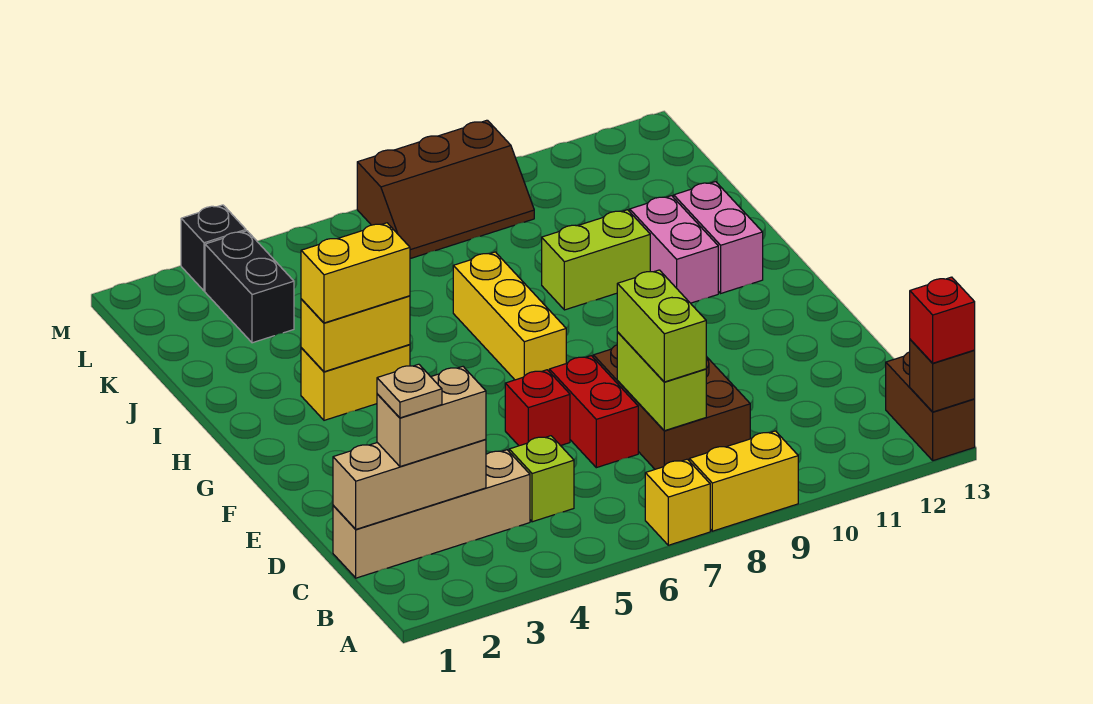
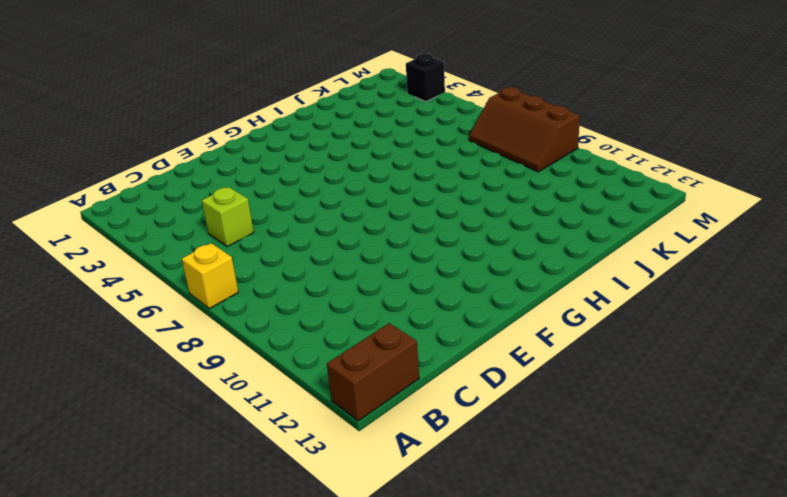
none -> yellow brick A8:A9 level 1
none -> tan brick C1:C4 level 1
none -> brown brick C8:E9 level 1

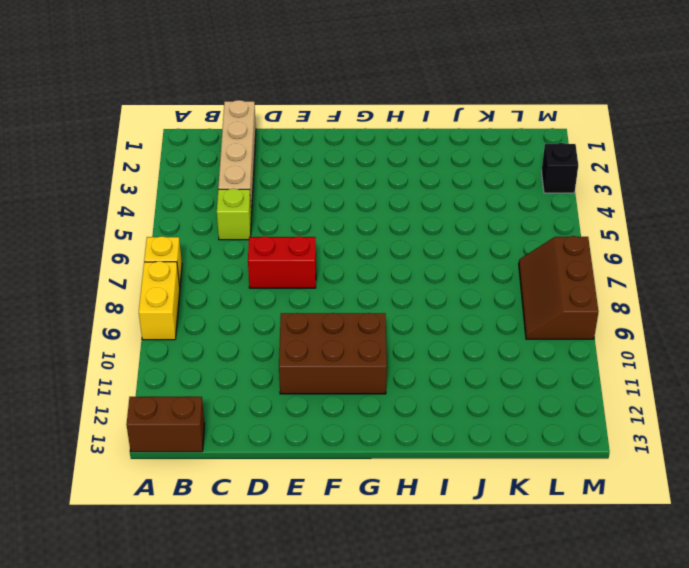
brown brick E10:G11 level 1 -> brown brick C8:E9 level 1
none -> red brick E6 level 1
none -> yellow brick G7:I7 level 1
none -> yellow brick H3:H4 level 1

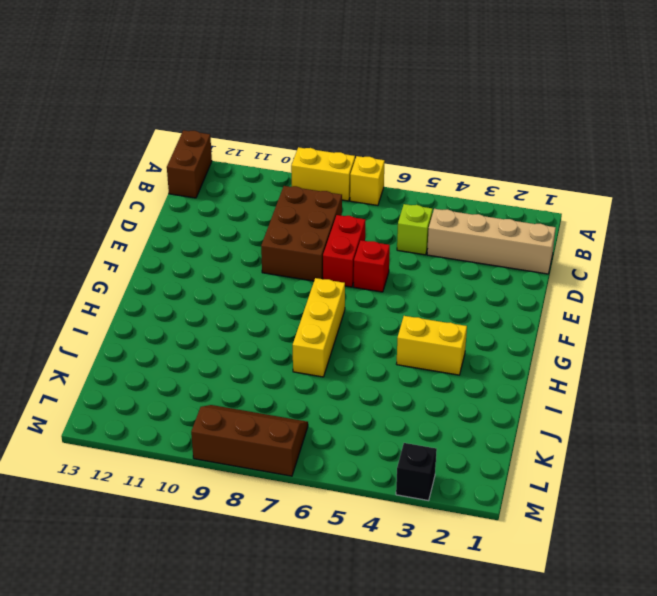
none -> pink brick H11:I11 level 1
none -> pink brick H12:I12 level 1
none -> lime brick I9:I10 level 1

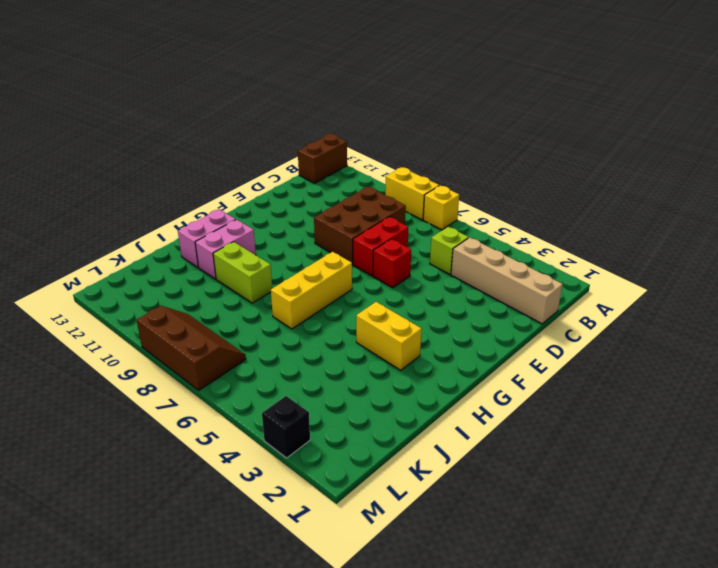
none -> black brick K3:L3 level 1
none -> brown brick A13 level 2
none -> tan brick C1:C3 level 2

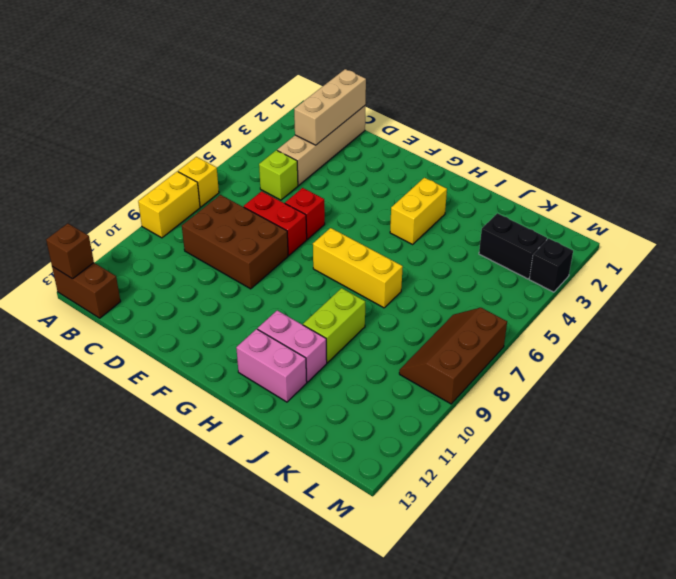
none -> lime brick C8:D8 level 2
none -> yellow brick H3:H4 level 2
none -> red brick A13 level 3

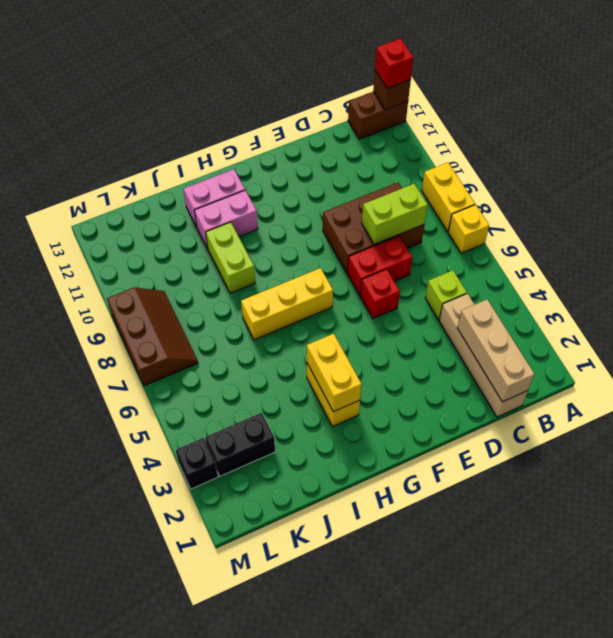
none -> tan brick C2:C3 level 3
none -> lime brick C8:D8 level 3
none -> yellow brick H3:H4 level 3

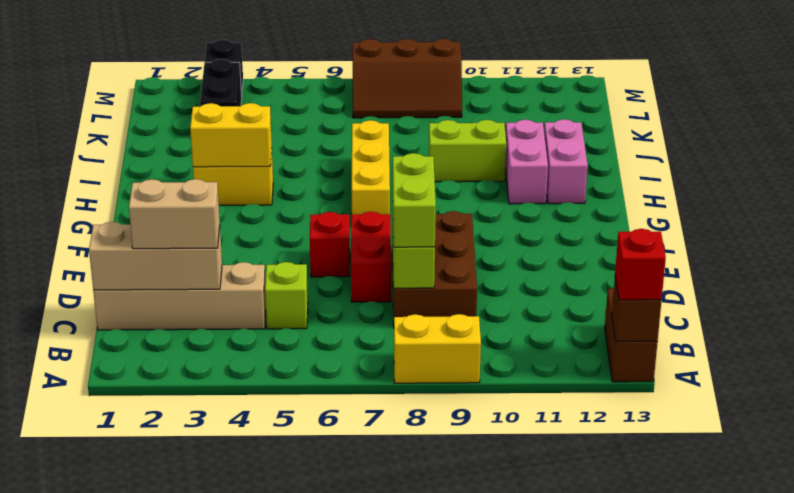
none -> yellow brick A7 level 1
none -> yellow brick H3:H4 level 3
none -> tan plate C2 level 4

